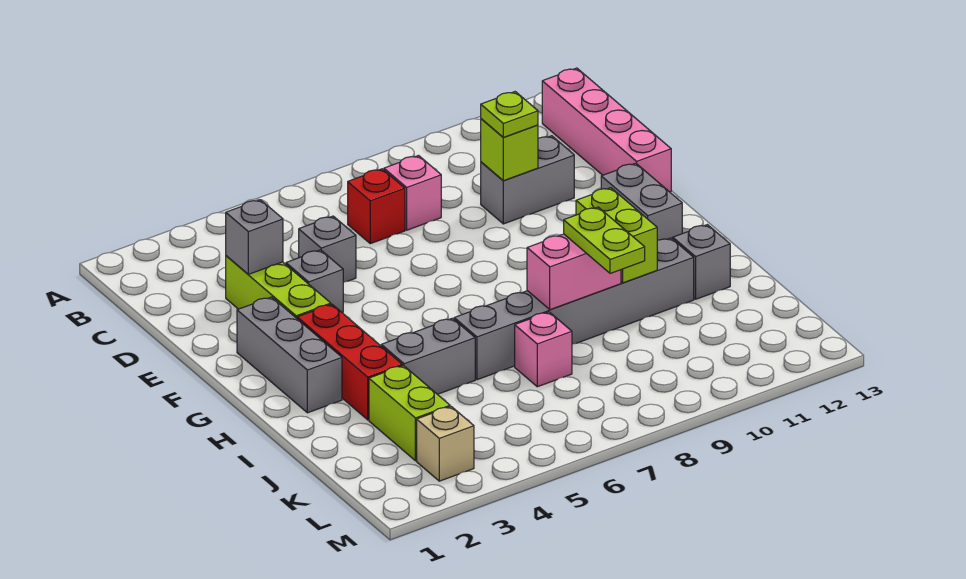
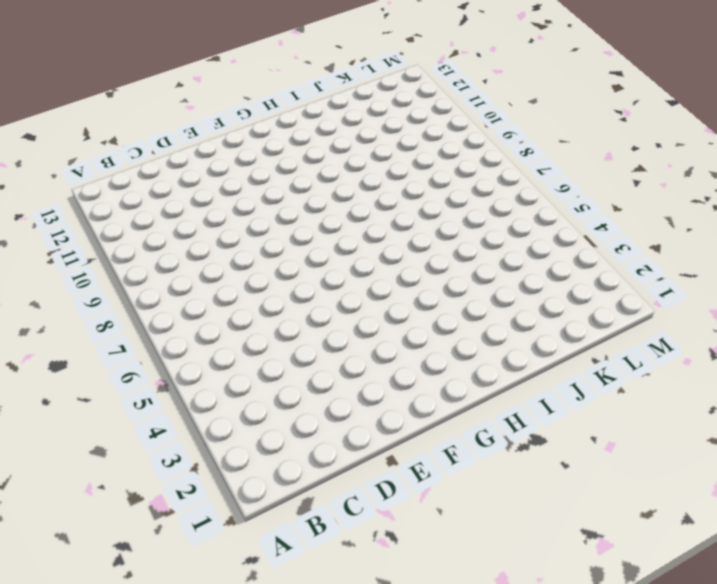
none -> pink brick B13:E13 level 1
none -> red brick C7 level 1
none -> pink brick C8 level 1

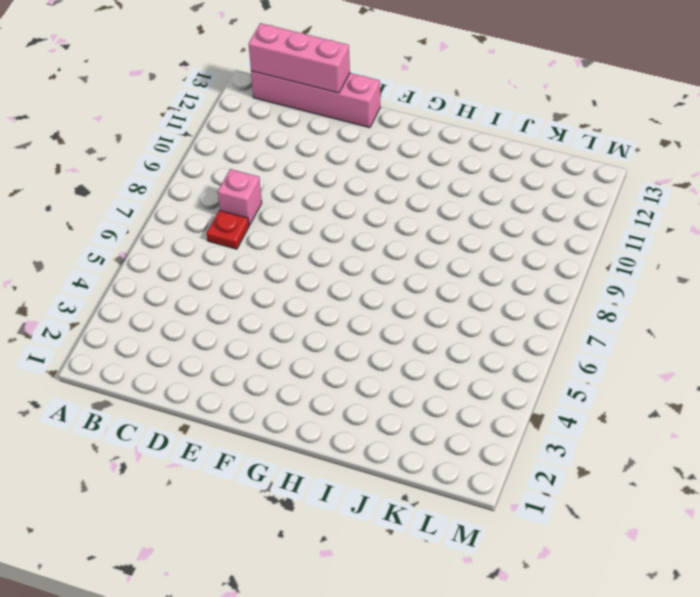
pink brick B13:D13 level 2 -> none
red plate C7 level 1 -> red brick C7 level 1
none -> lime brick D3:F3 level 1
none -> grey brick D5 level 1
none -> grey brick D10:D11 level 1

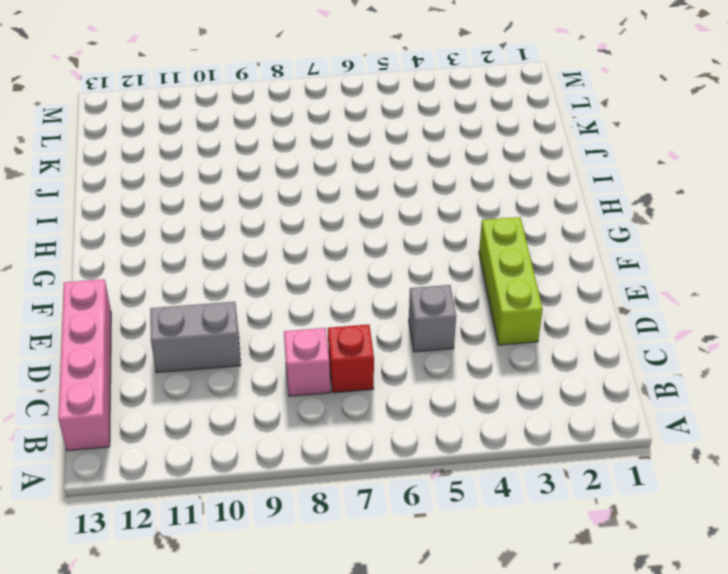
none -> grey brick E4 level 1
none -> grey brick F2:H2 level 1
none -> grey brick F12:G12 level 1

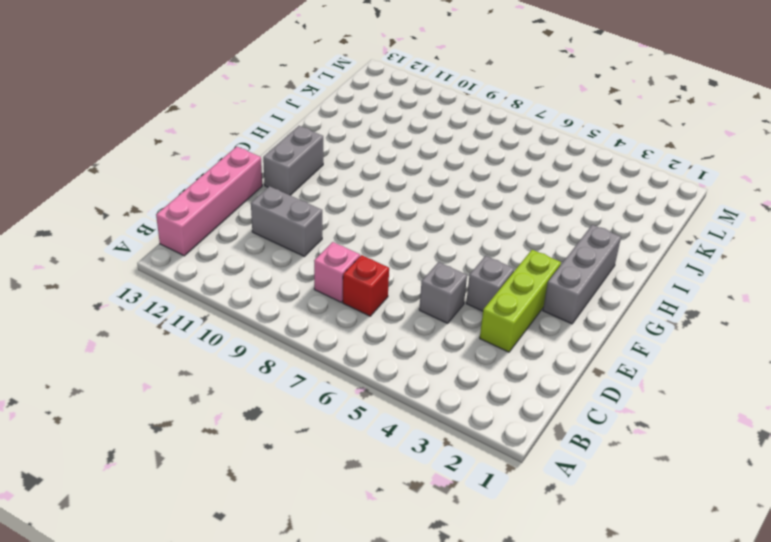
none -> red brick G3:I3 level 1
none -> grey brick I4:I5 level 1
none -> grey brick I6:I11 level 1

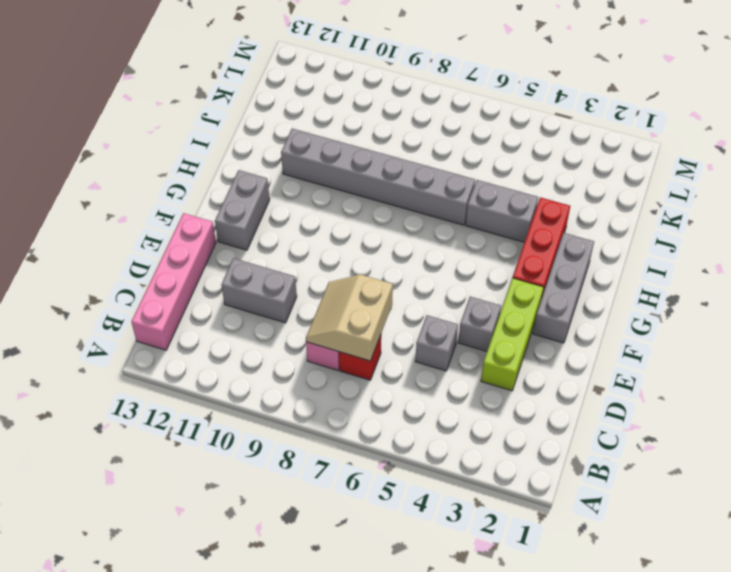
tan slope C7:D8 level 2 top 7 -> none
none -> grey brick I12 level 1
none -> lime brick J3:K3 level 1
none -> pink brick J7 level 1

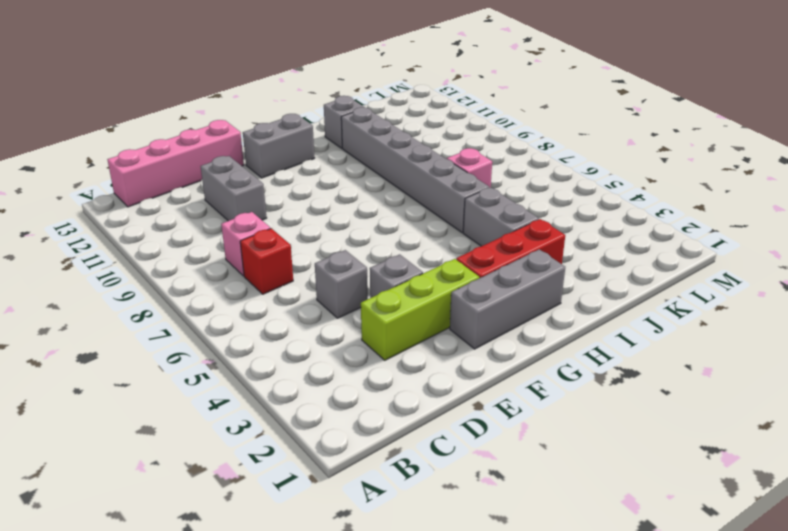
none -> lime brick J3:K3 level 1
none -> tan brick L3 level 1
none -> grey brick D3 level 2

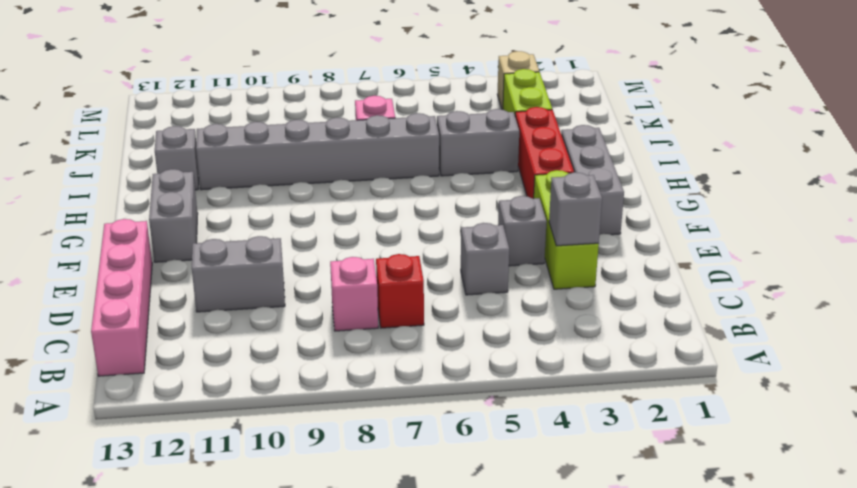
none -> lime brick D10 level 2
none -> lime brick H10:I10 level 2
none -> pink brick I8:I9 level 2

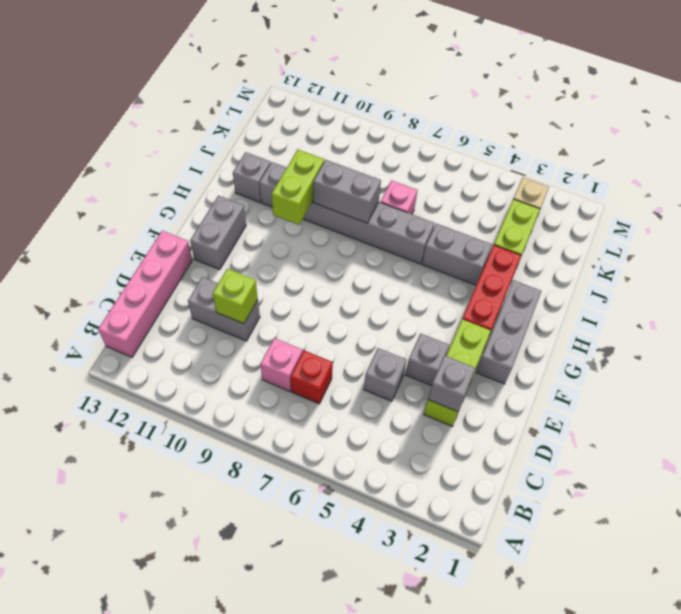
grey brick I8:I9 level 2 -> pink brick I8:I9 level 2
none -> lime plate D10 level 3
none -> lime plate I9:J9 level 3

